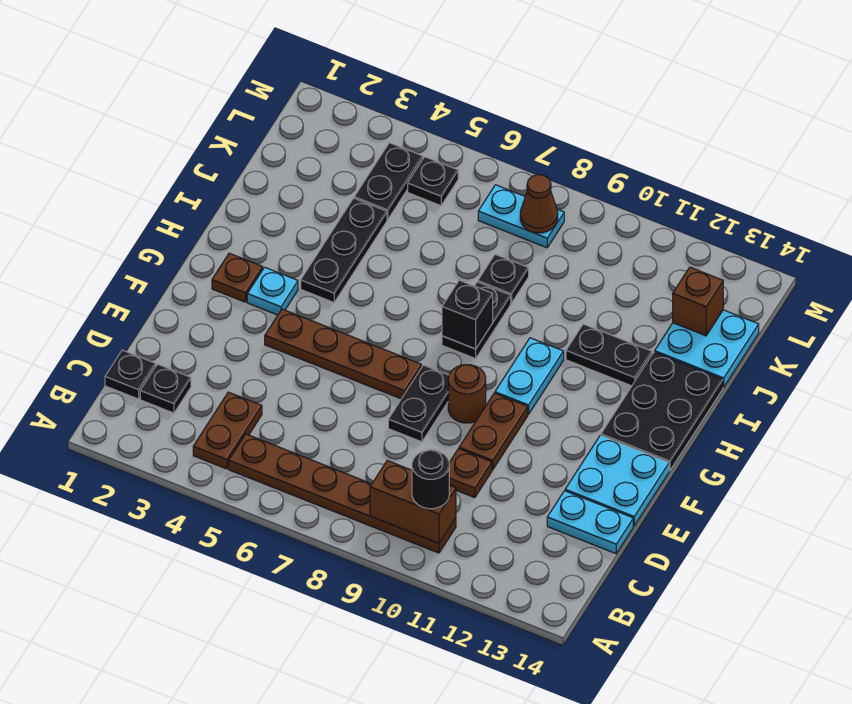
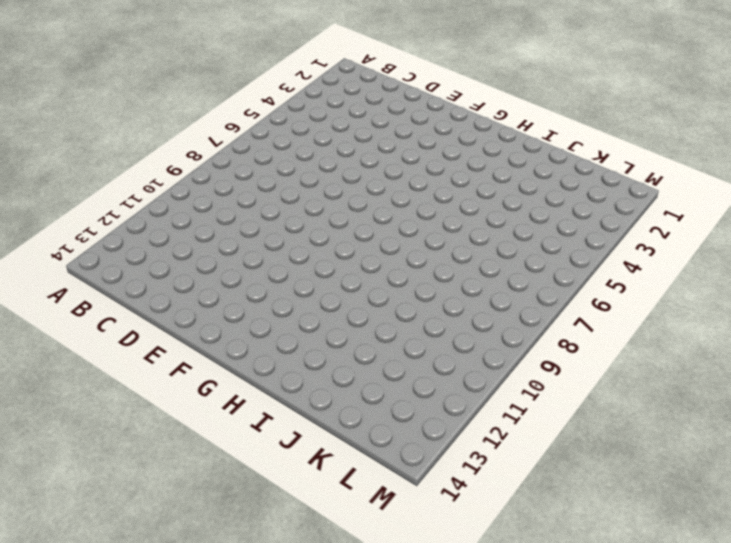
none -> brown plate B4:C4 level 1
none -> brown plate B5:B10 level 1
none -> black plate C1 level 1

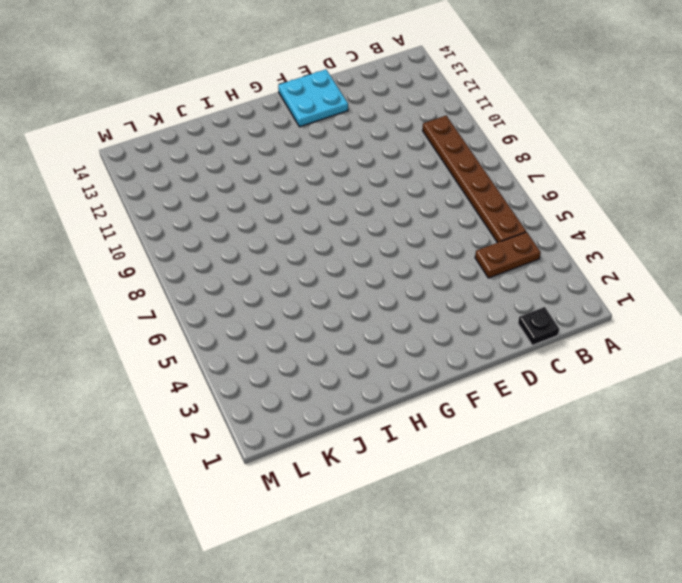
none -> black plate C2 level 1
none -> brown plate D10 level 1
none -> cyan plate D13:D14 level 1

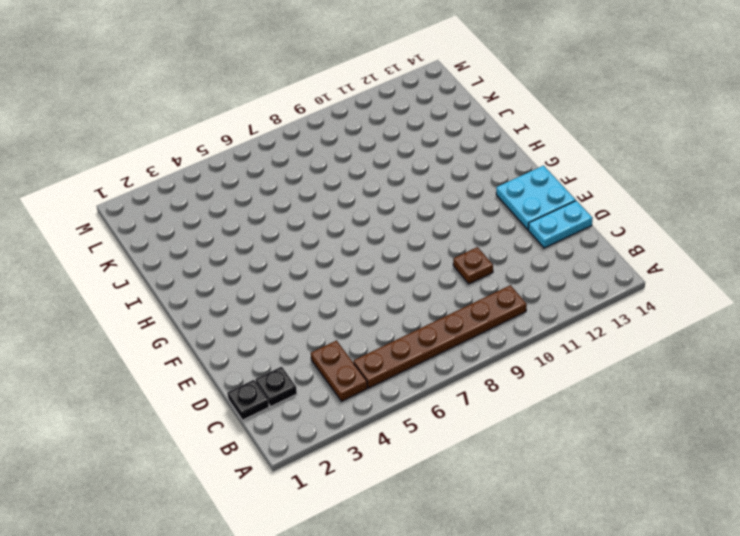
none -> black plate E8:F8 level 1
none -> brown plate E10:F10 level 1
none -> brown plate F4:F7 level 1

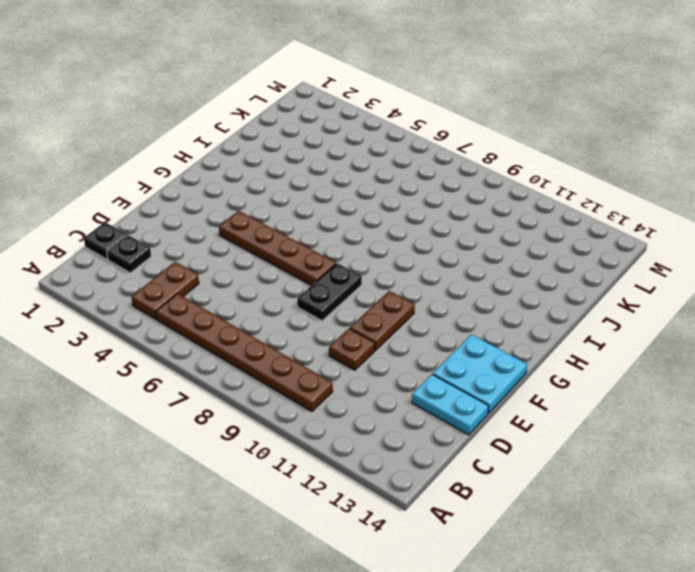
none -> brown round brick F9 level 1
none -> brown plate G2 level 1
none -> cyan plate G3 level 1

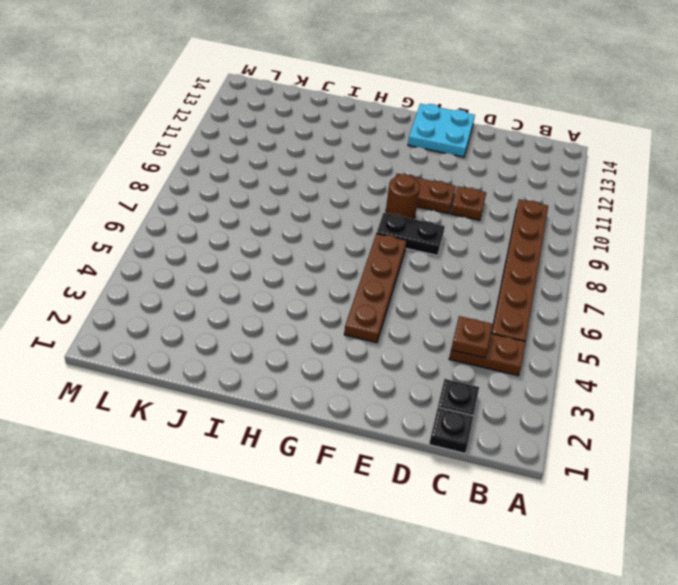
brown plate C4 level 2 -> brown plate G2 level 1
none -> cyan plate D13:D14 level 1
none -> cyan plate G3 level 1
none -> cyan plate G10:H10 level 1

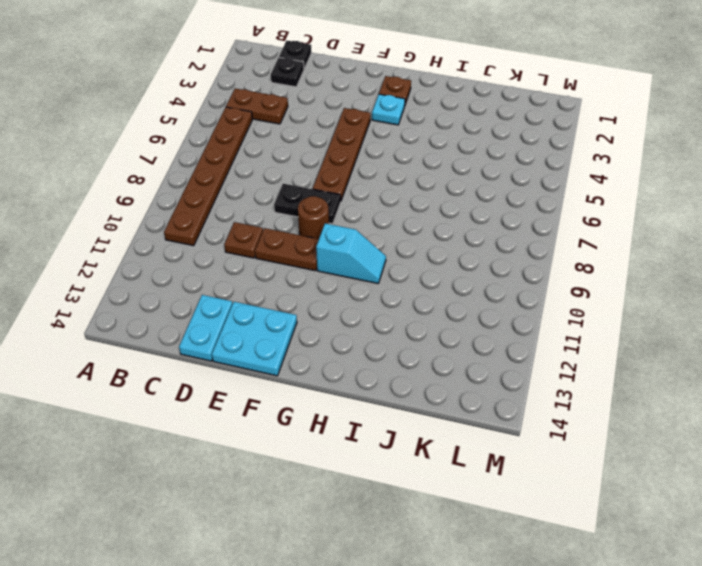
cyan slope G10:H10 level 1 top G -> cyan plate G10:H10 level 1
none -> black plate G13:I14 level 1
none -> black plate H4:J4 level 1
none -> black plate H8:I8 level 1

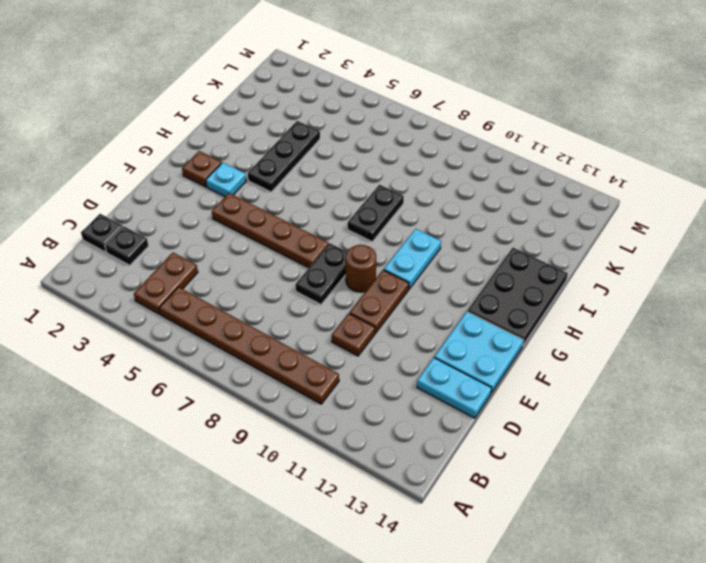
none -> black plate I11:I12 level 1
none -> black plate J8 level 1
none -> cyan plate J13:K14 level 1

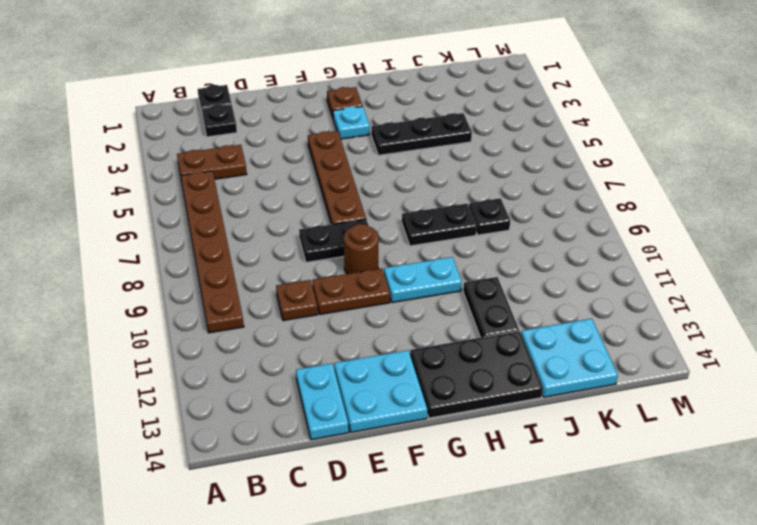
none -> black plate K4:L4 level 1
none -> black plate L5 level 1
none -> cyan plate L7:L8 level 1

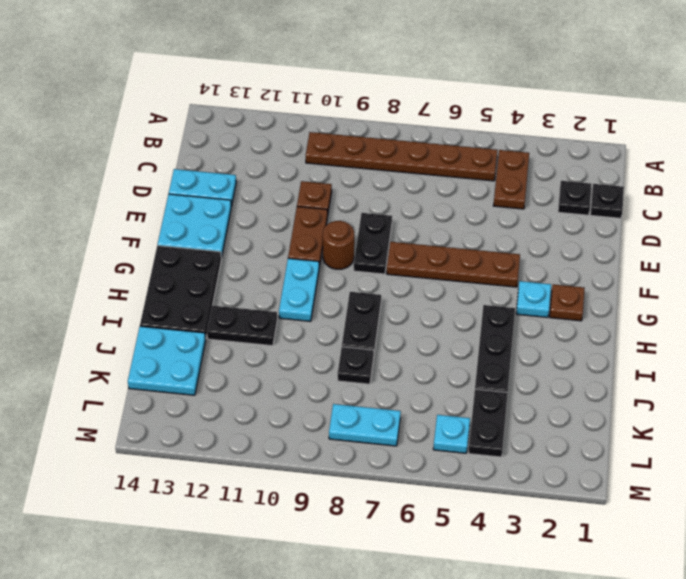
cyan plate L5 level 1 -> black plate L5 level 1
none -> brown brick B9:B10 level 2
none -> black brick H8 level 2
none -> brown brick K13 level 2

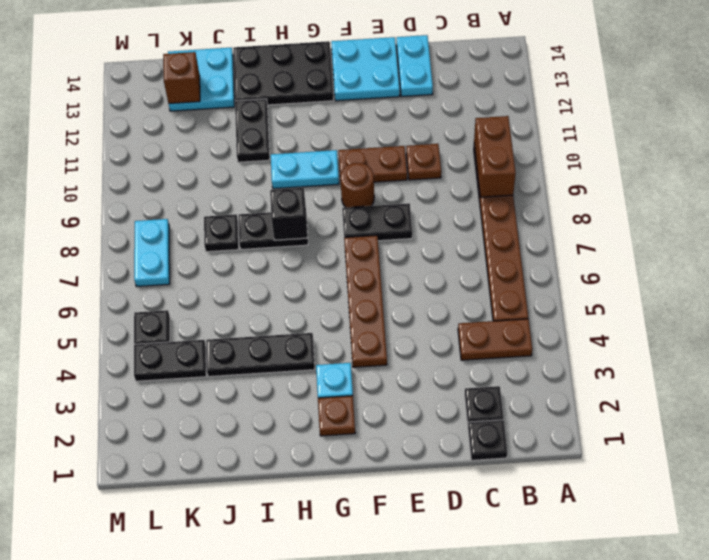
none -> brown cone L8 level 2
none -> black round brick B10 level 3

